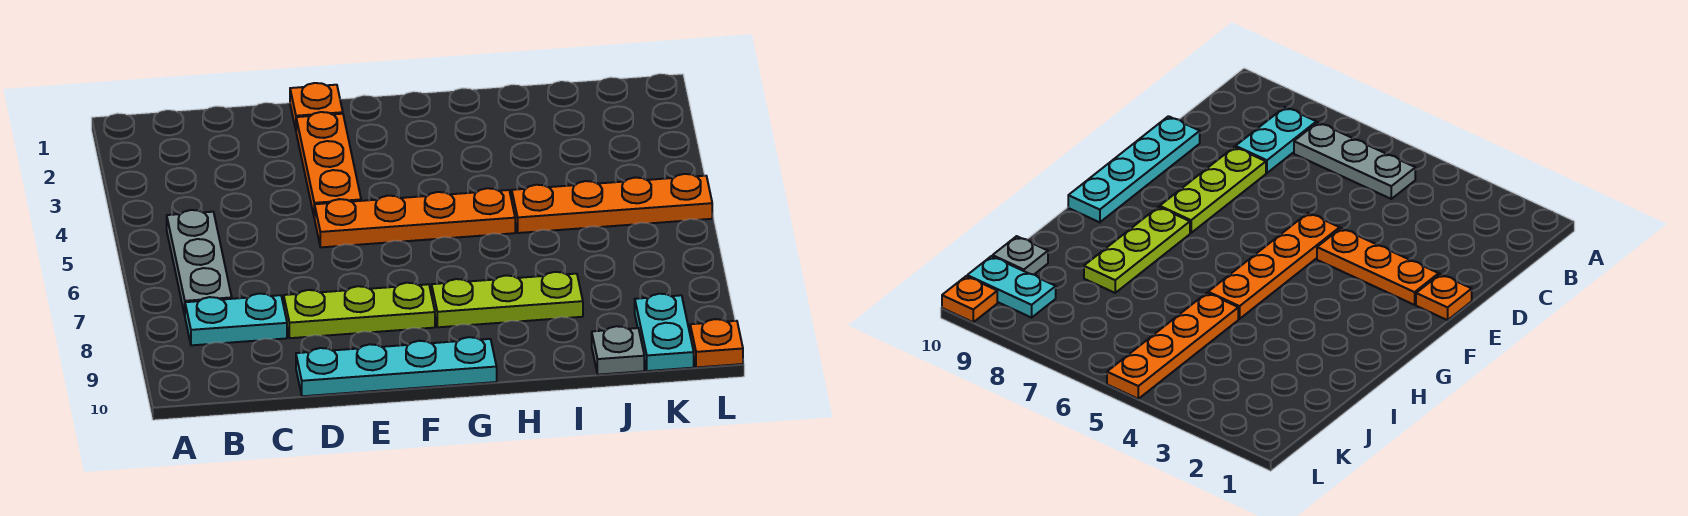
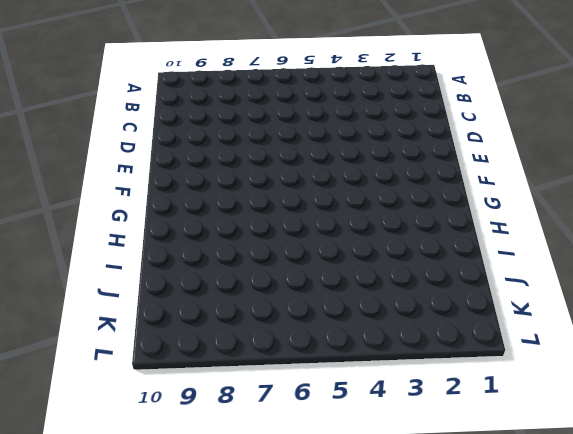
none -> grey plate B5:B7 level 1
none -> cyan plate B8:C8 level 1
none -> lime plate D8:F8 level 1

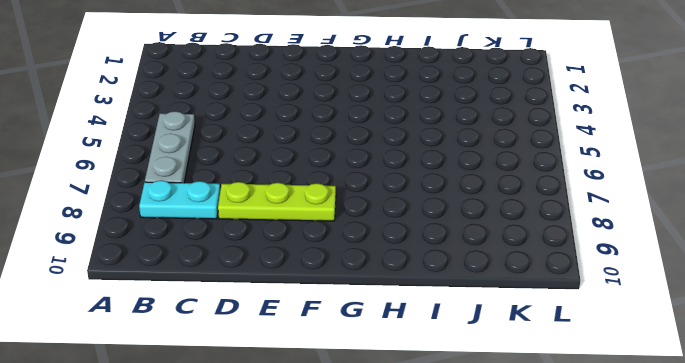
none -> cyan plate D10:G10 level 1
none -> orange plate E1 level 1
none -> orange plate E2:E4 level 1

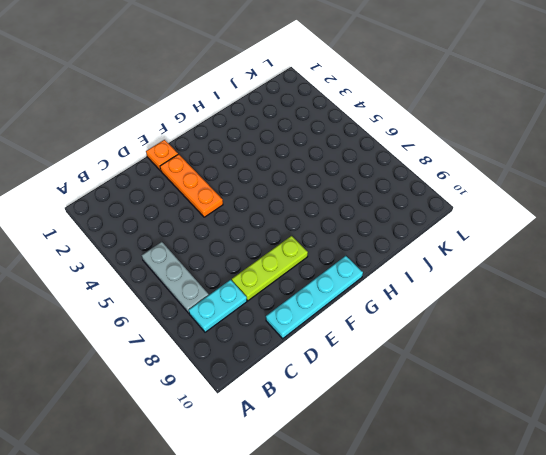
none -> orange plate E5:H5 level 1
none -> lime plate G8:I8 level 1
none -> orange plate I5:L5 level 1

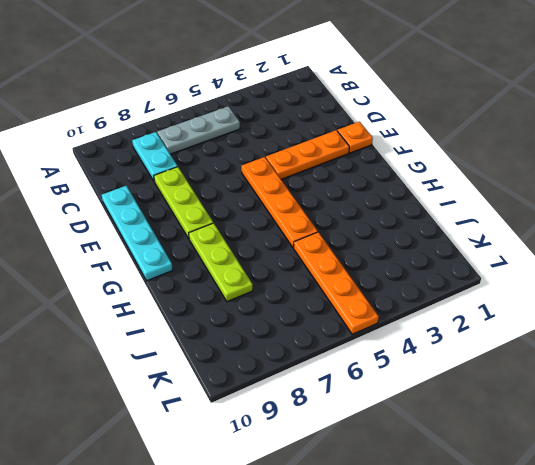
none -> grey plate J10 level 1
none -> cyan plate K9:K10 level 1
none -> orange plate L10 level 1

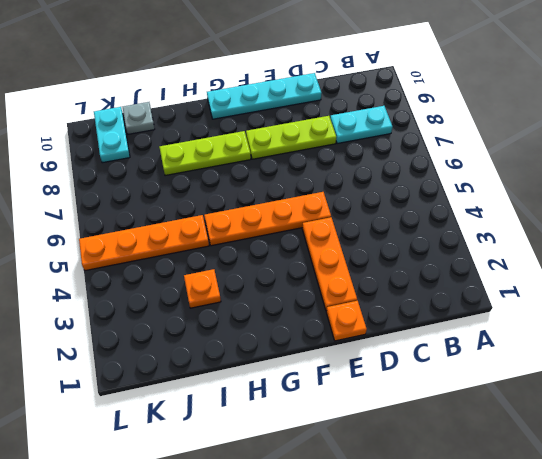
orange plate I3 level 1 -> orange plate L10 level 1
none -> grey plate B5:B7 level 1

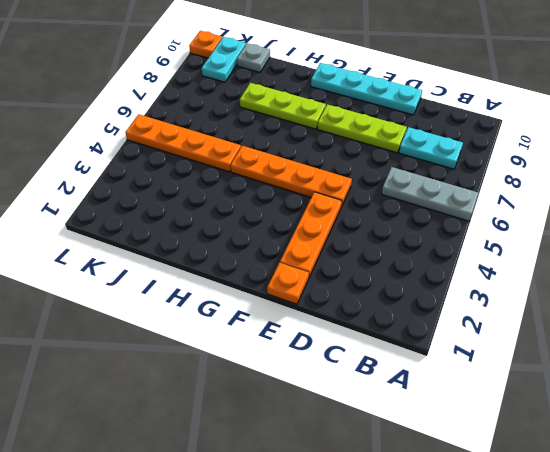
grey plate A6:C6 level 1 -> grey plate B5:B7 level 1

